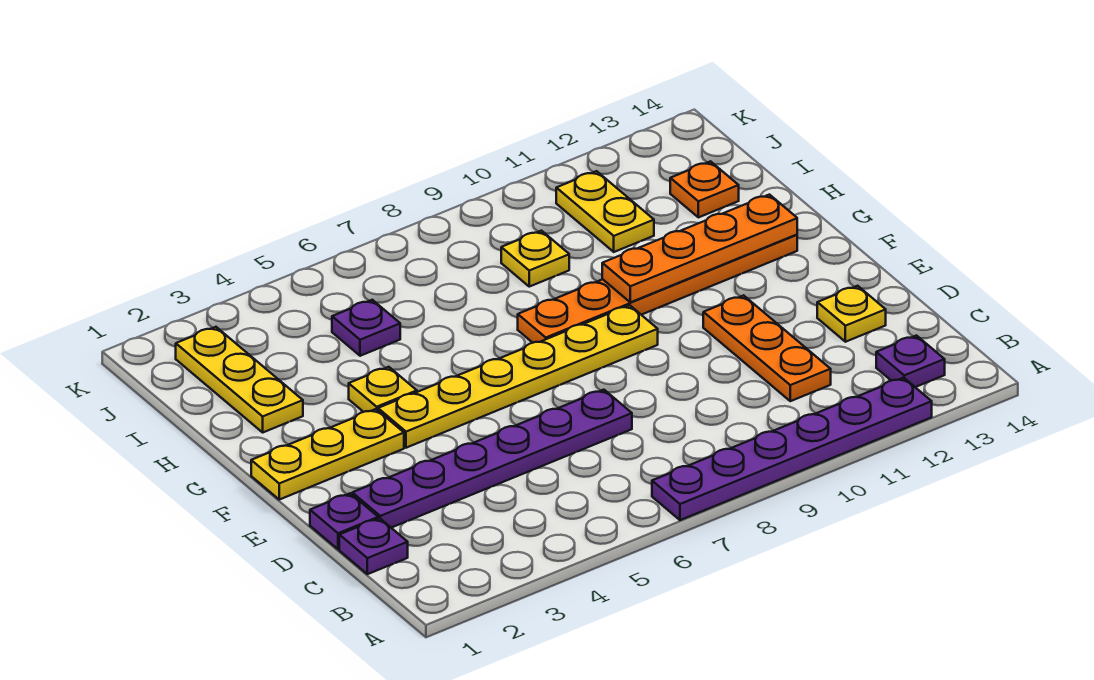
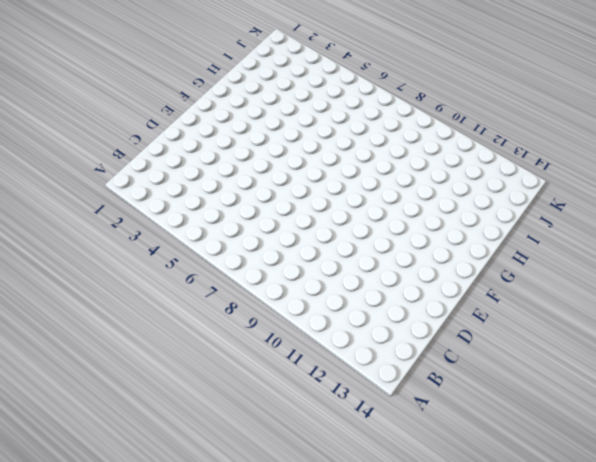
none -> purple plate A7:A12 level 1
none -> purple plate B13 level 1
none -> purple plate C1 level 1

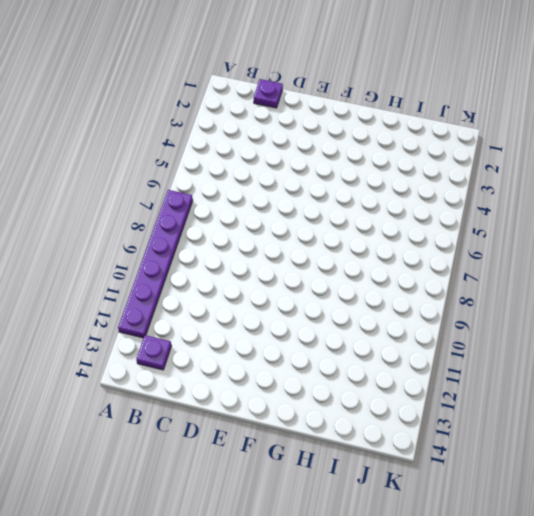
none -> orange plate C11:E11 level 1
none -> purple plate D1 level 1
none -> purple plate D2:D7 level 1

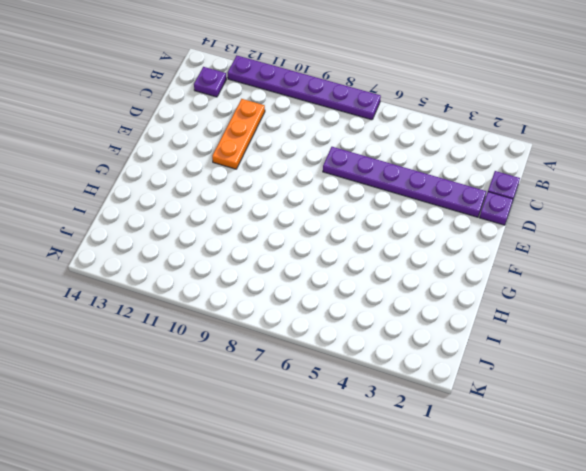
none -> yellow plate D13 level 1
none -> yellow plate F1:F3 level 1
none -> yellow plate F4:F9 level 1

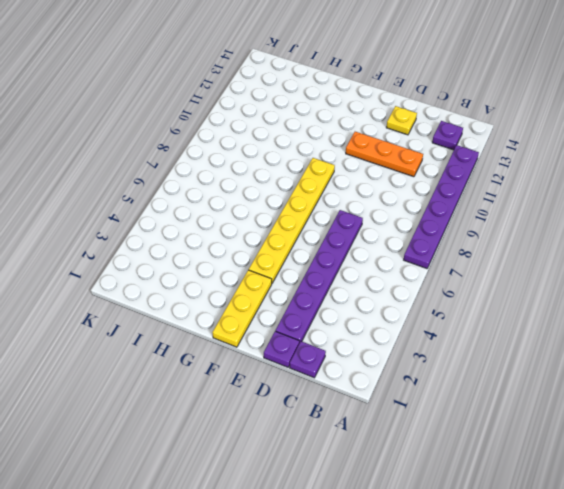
none -> yellow plate G4 level 1
none -> orange plate G8:G13 level 1
none -> yellow plate H2:J2 level 1

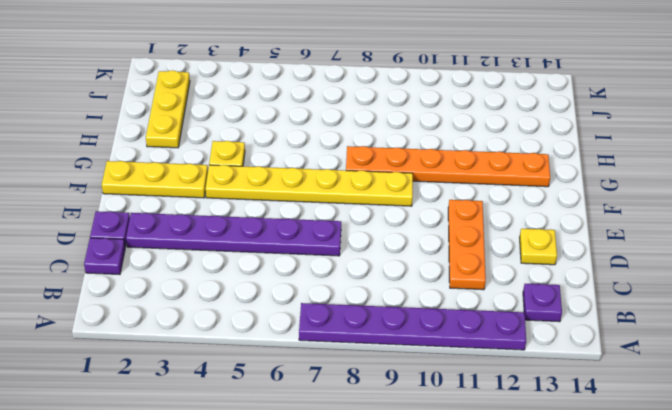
none -> purple plate I5 level 1
none -> yellow plate I9 level 1
none -> yellow plate I11:J11 level 1

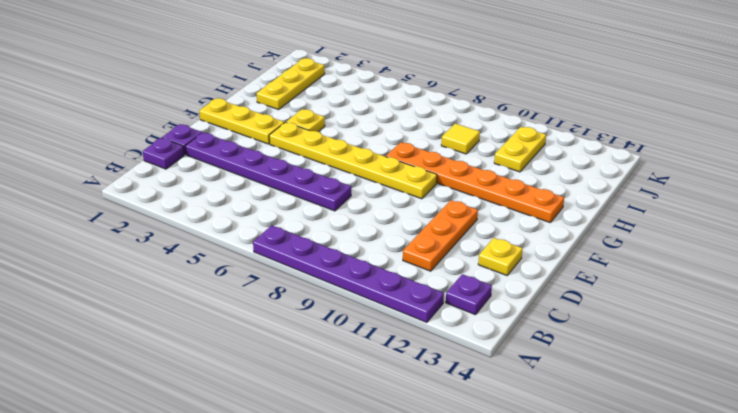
yellow tile I9 level 1 -> yellow plate I9 level 1
none -> purple plate I5 level 1
none -> orange plate I13 level 1
none -> orange plate G10:G13 level 2

